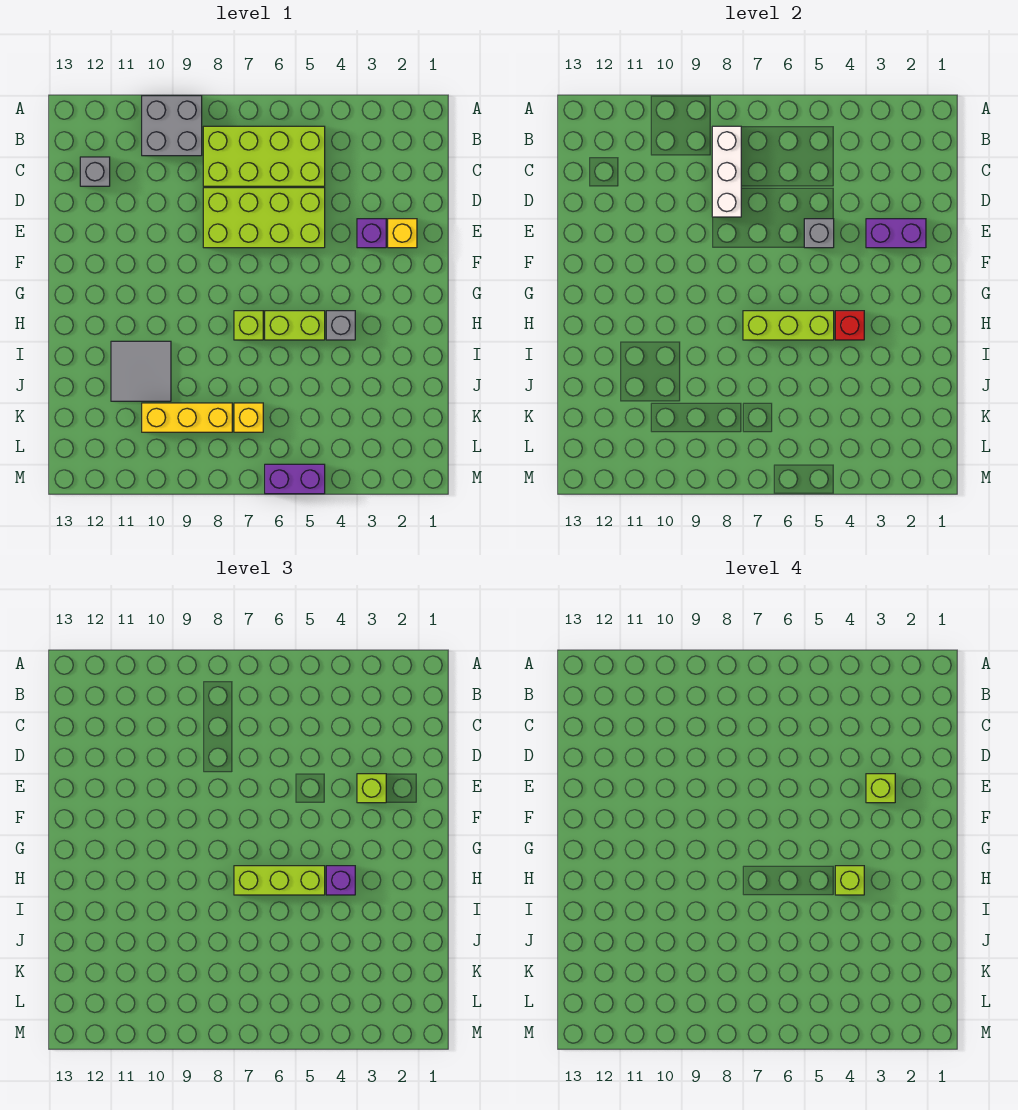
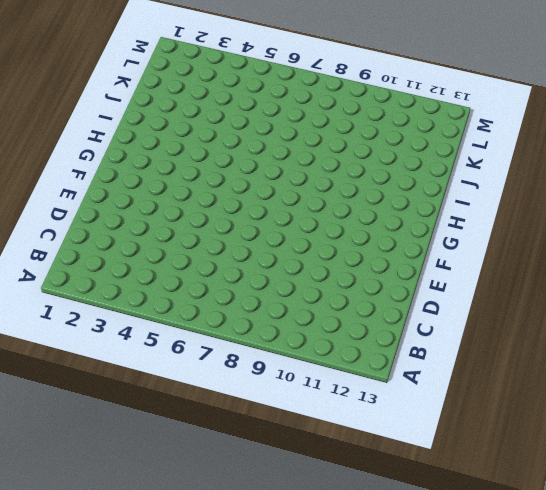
none -> grey brick A9:B10 level 1
none -> lime brick B5:C8 level 1
none -> grey brick C12 level 1

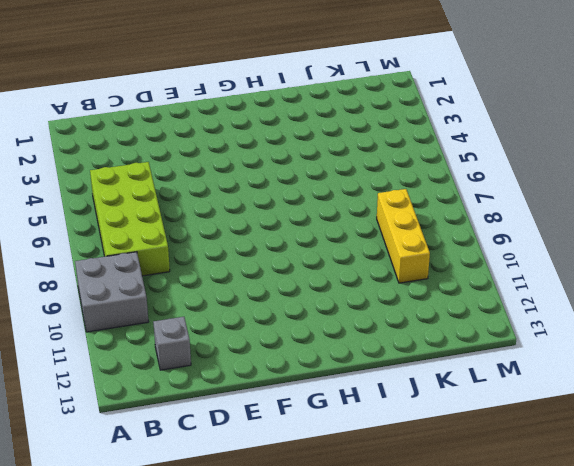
none -> lime brick D5:E8 level 1
none -> yellow brick E2 level 1
none -> purple brick E3 level 1

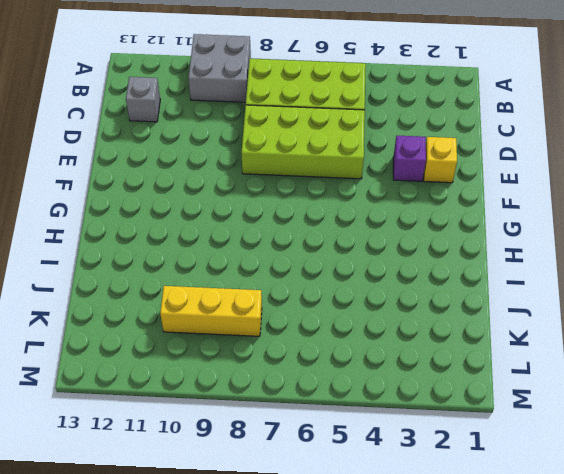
none -> grey brick H4 level 1
none -> lime brick H5:H6 level 1
none -> lime brick H7 level 1

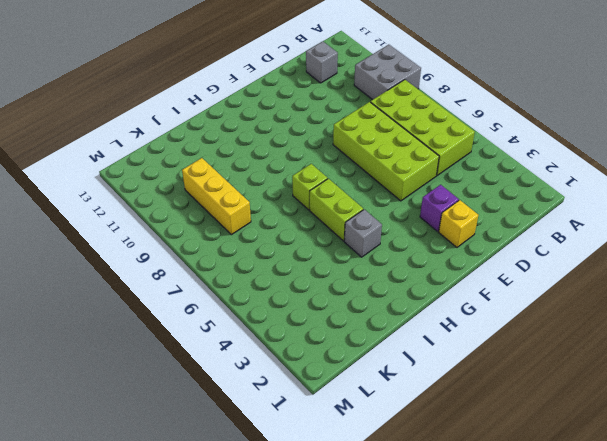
none -> grey tile I10:J11 level 1
none -> yellow brick K7 level 1
none -> purple brick M5:M6 level 1

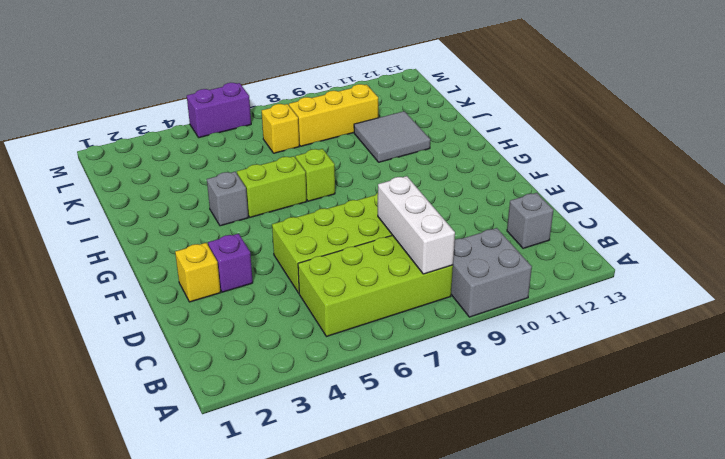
none -> purple brick E2:E3 level 2
none -> grey brick E5 level 2
none -> red brick H4 level 2

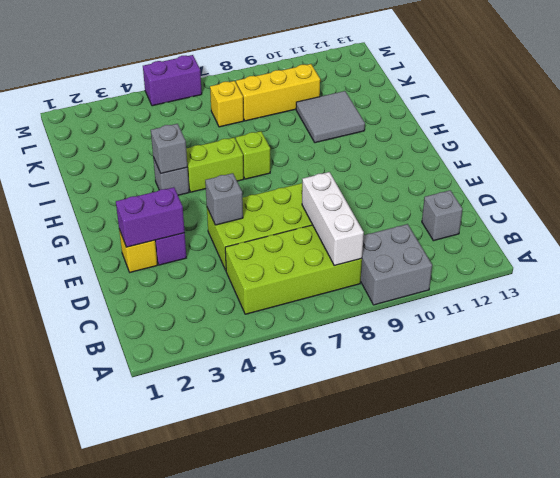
grey brick H4 level 2 -> red brick H4 level 2
none -> lime brick H5:H7 level 2
none -> lime brick E3 level 3
none -> purple brick H4 level 3

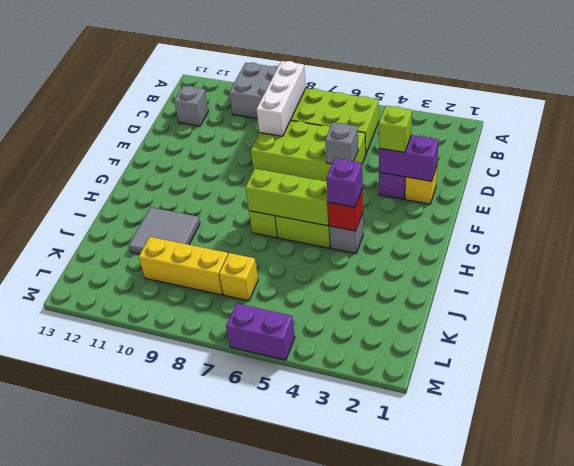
none -> lime brick H5:H7 level 3
none -> lime brick E3 level 4
none -> lime brick H4 level 4

